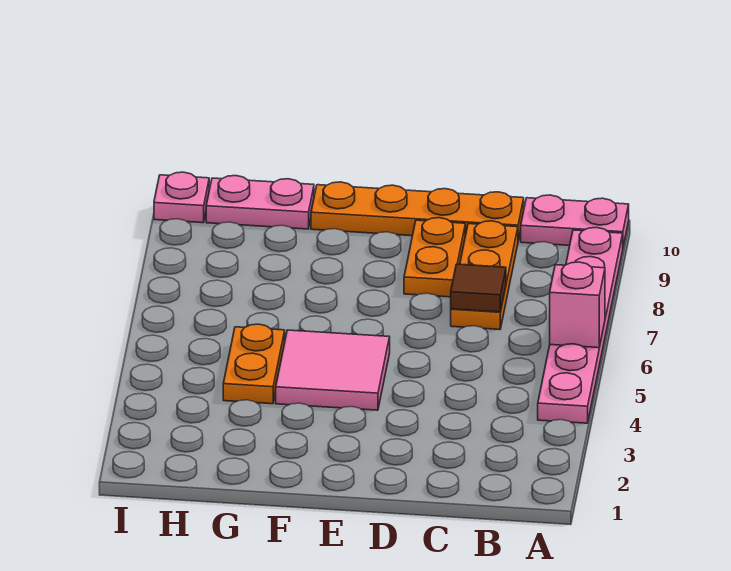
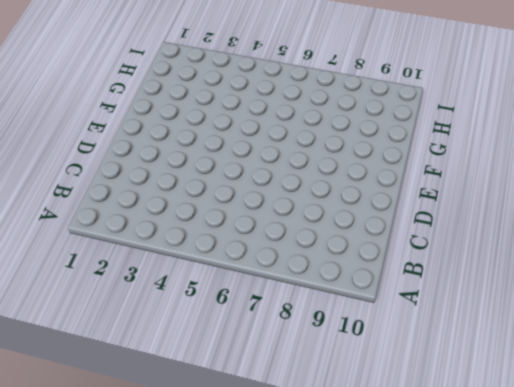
none -> pink plate A4:A9 level 1
none -> pink plate A10:B10 level 1

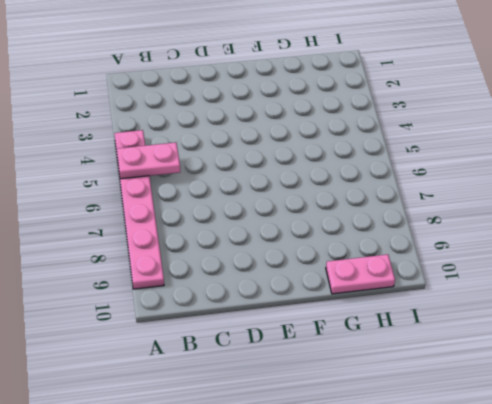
pink plate A5:B5 level 2 -> pink plate A10:B10 level 1
none -> orange plate C7:C9 level 1
none -> orange plate C10:F10 level 1

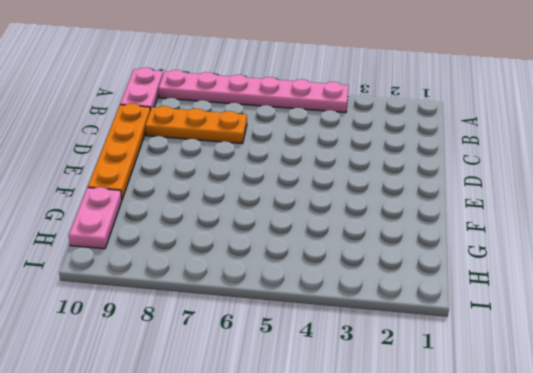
none -> orange plate D8:D9 level 1
none -> pink tile E4:F5 level 1

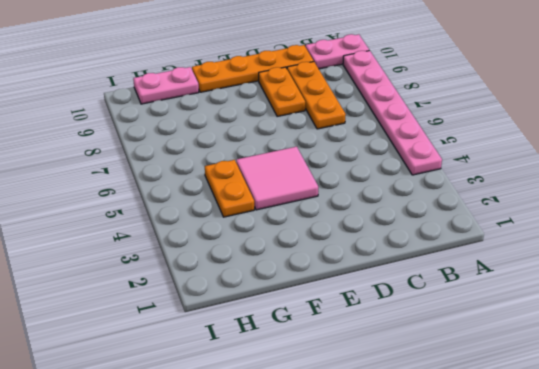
none -> pink plate I10 level 1
none -> pink brick A6 level 2

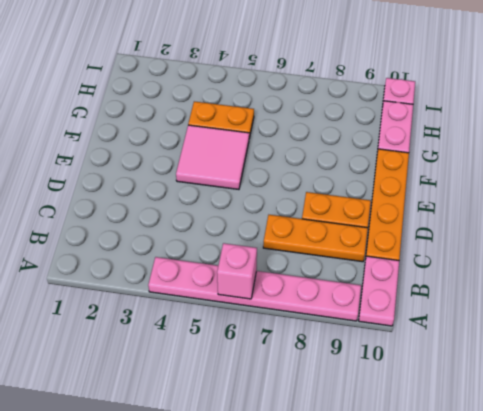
none -> brown tile C7 level 2

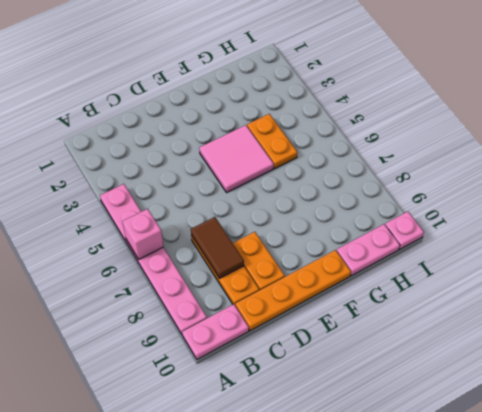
brown tile C7:C8 level 2 -> brown tile C7 level 2

